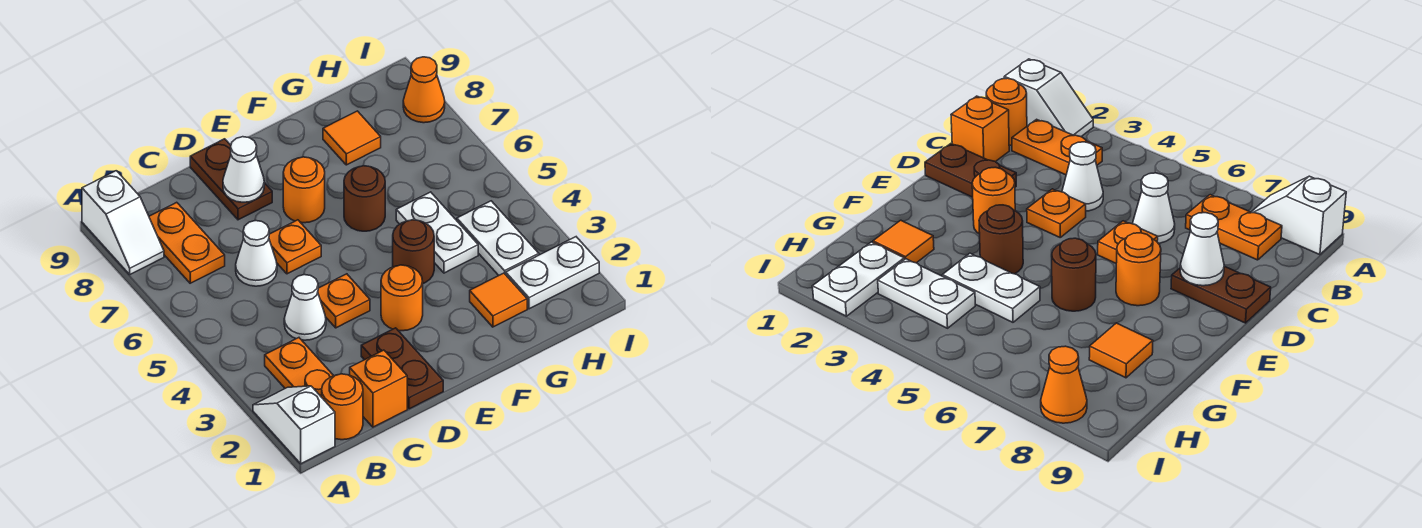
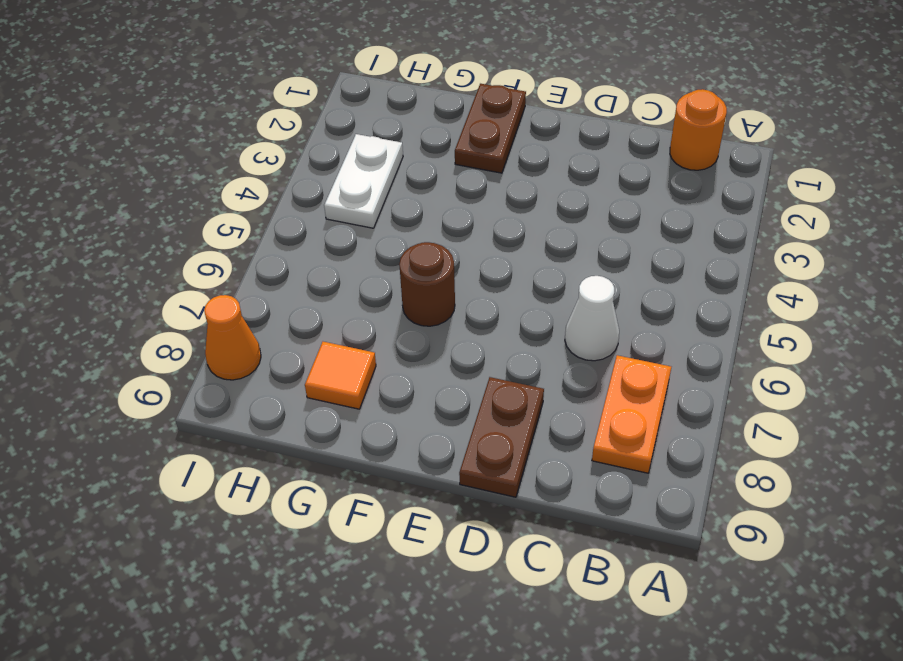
brown plate F1:F2 level 1 -> brown plate D1:D2 level 1
none -> white slope A1:A2 level 1 top 1
none -> white slope A8:A9 level 1 top 9
none -> orange plate B2:B3 level 1

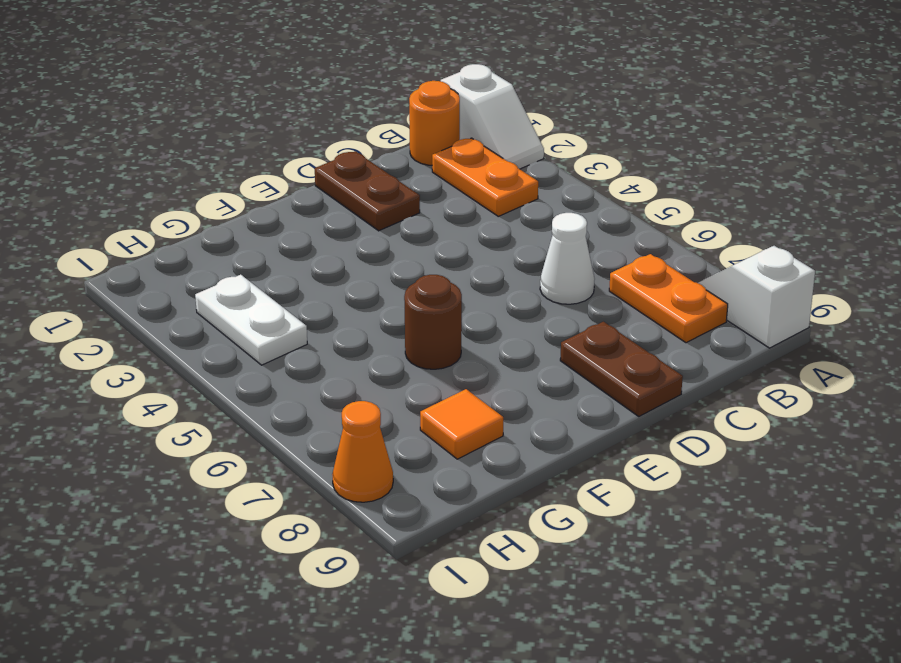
none -> orange brick C1 level 1
none -> white cone C4 level 1
none -> orange plate D4 level 1

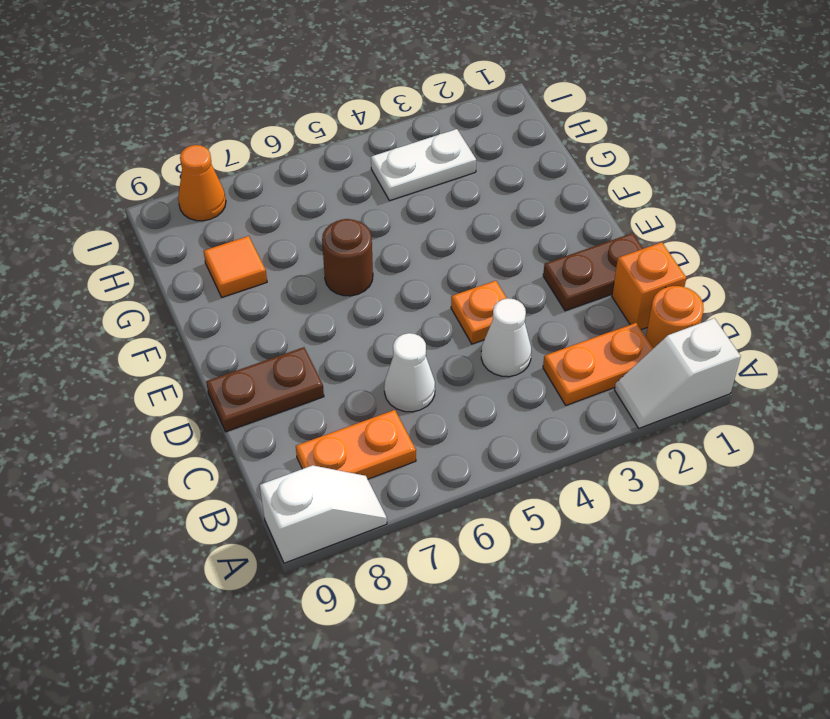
none -> orange plate D6 level 1
none -> orange round brick E3 level 1
none -> orange round brick E7 level 1

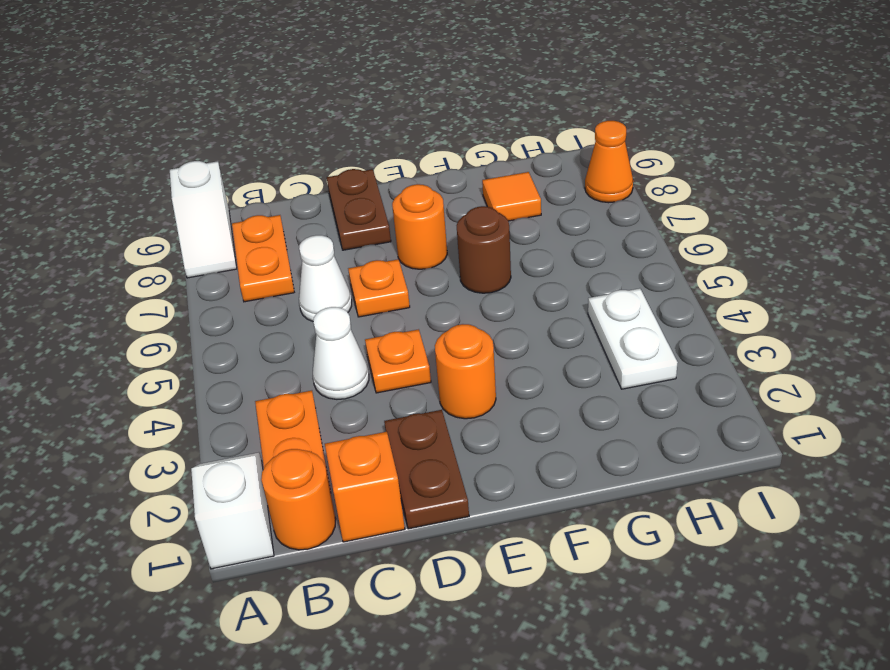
none -> brown round brick F4 level 1
none -> orange tile G2 level 1
none -> white plate G4:G5 level 1

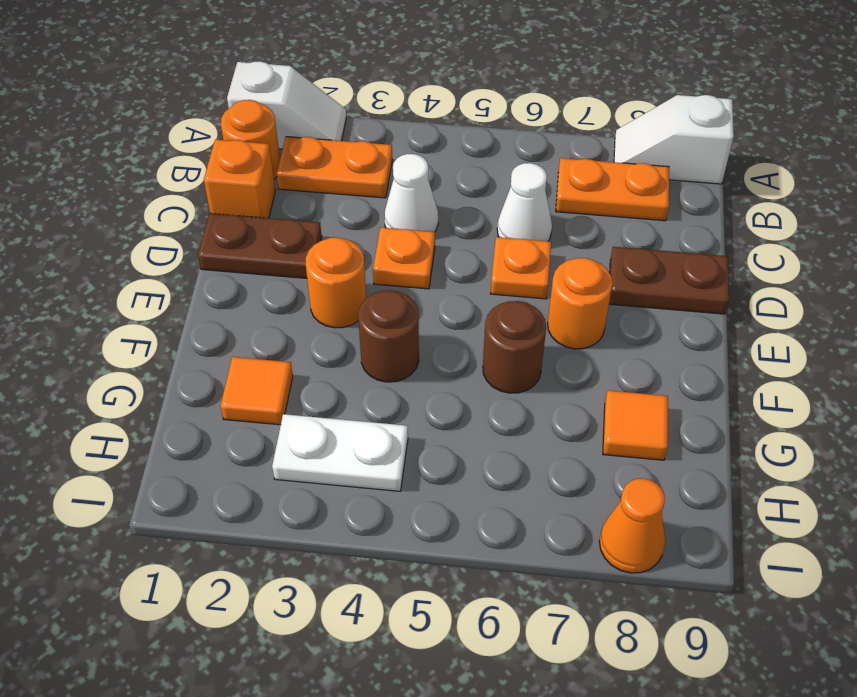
none -> white plate G4:G5 level 1
none -> white plate H2:I2 level 1
none -> white cone D8 level 2

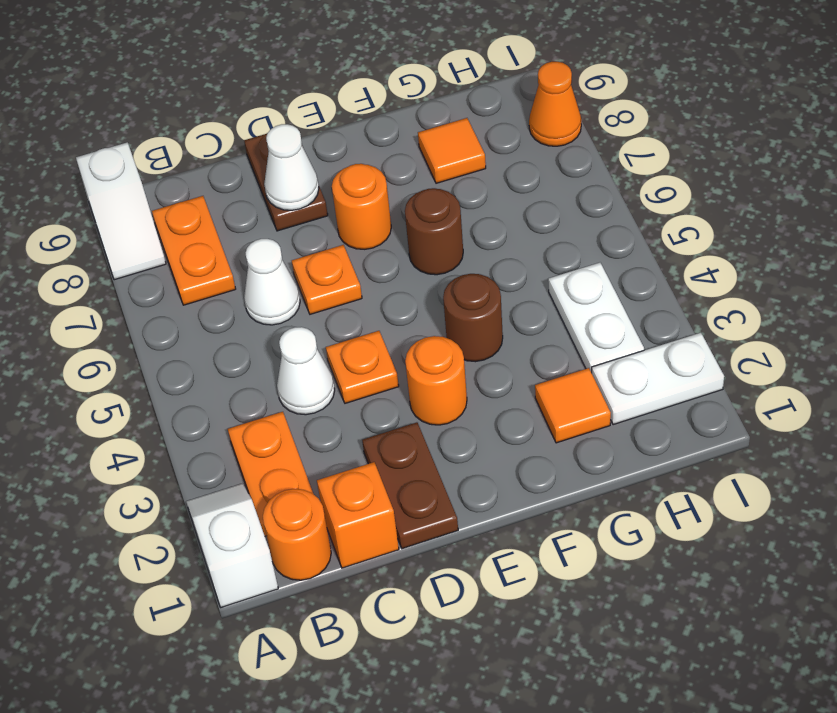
none -> white plate G4:G5 level 1

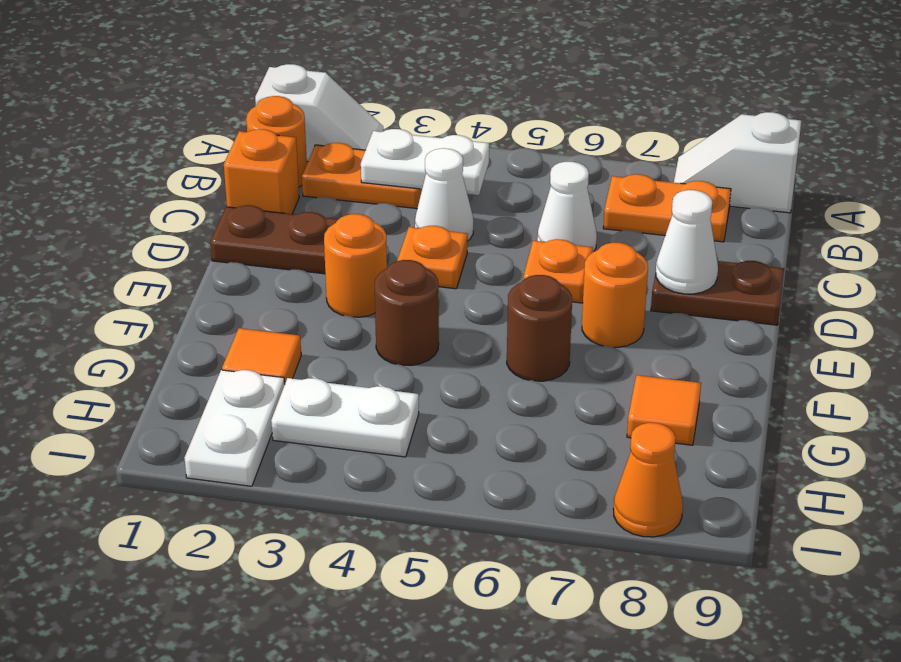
white plate B3:B4 level 2 -> white plate G4:G5 level 1

